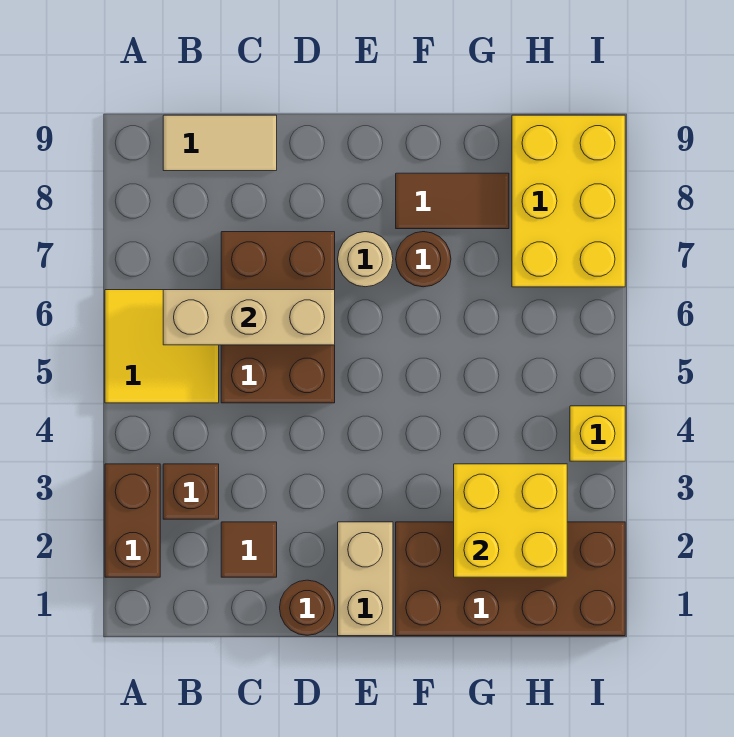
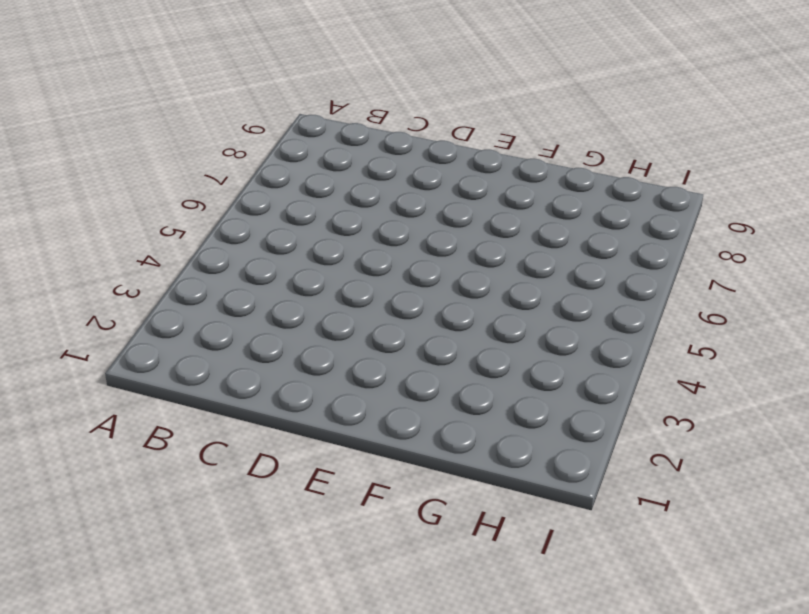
none -> brown brick A2:A3 level 1
none -> yellow tile A5:B6 level 1
none -> brown brick B3 level 1

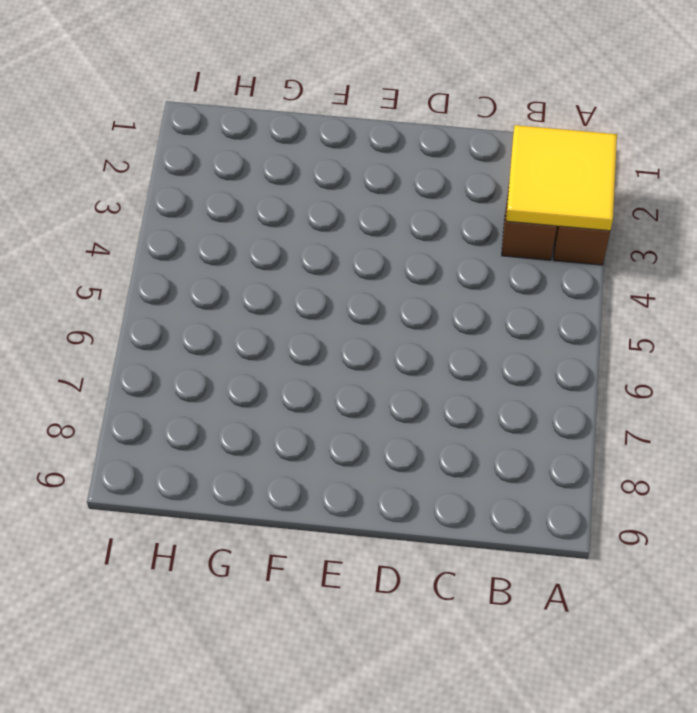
yellow tile A2:B3 level 2 -> yellow tile A5:B6 level 1
none -> tan tile B9:C9 level 1
none -> brown tile C2 level 1
none -> brown brick C5:D7 level 1

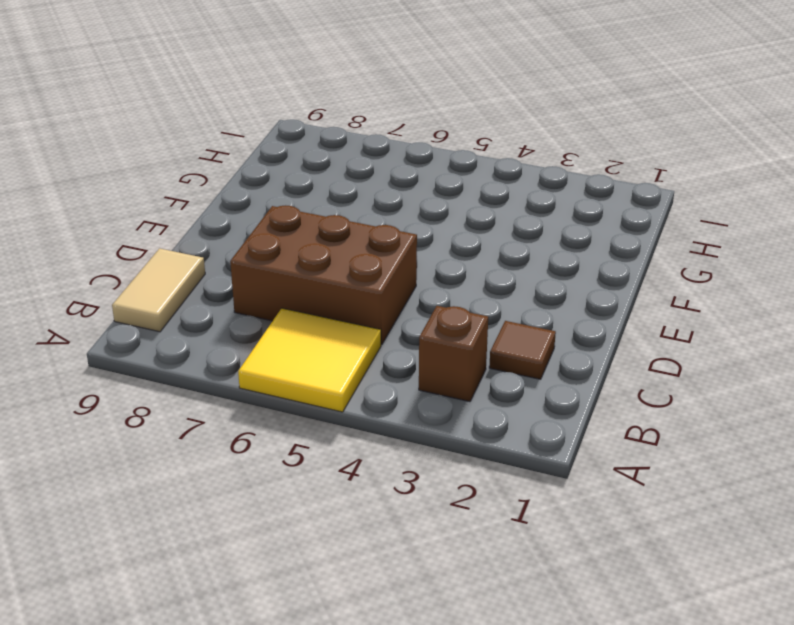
none -> brown brick A2:A3 level 1
none -> brown round brick D1 level 1
none -> tan brick E1:E2 level 1

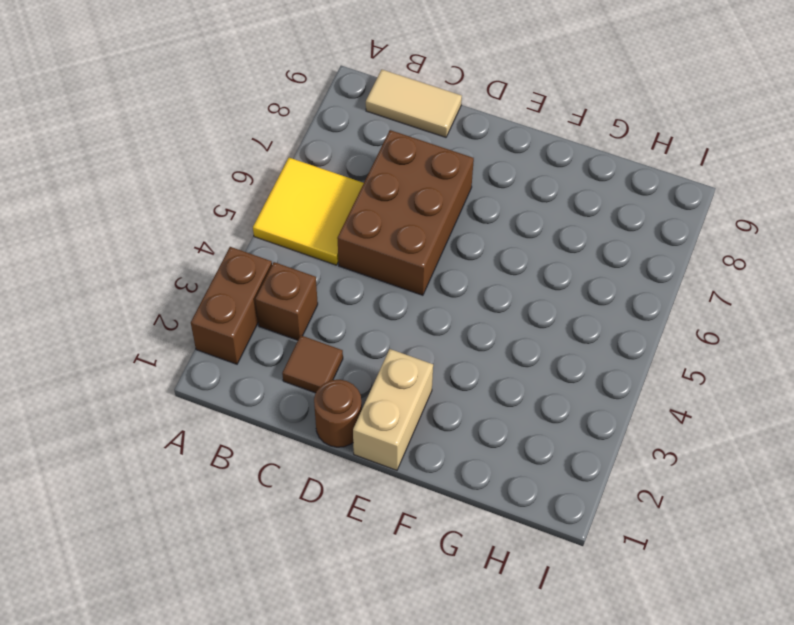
none -> tan round brick E7 level 1
none -> brown brick F1:I2 level 1
none -> brown round brick F7 level 1

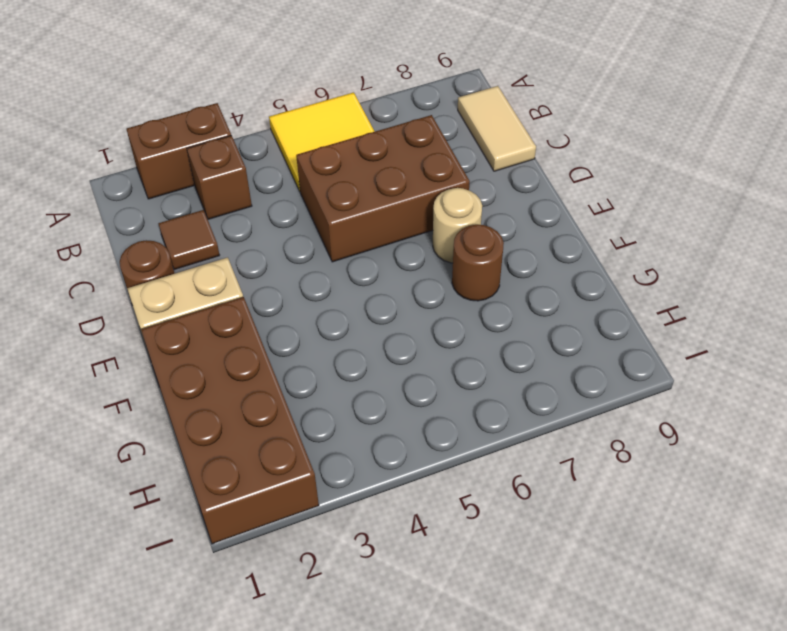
none -> brown tile F8:G8 level 1
none -> yellow brick H7:I9 level 1
none -> yellow brick I4 level 1

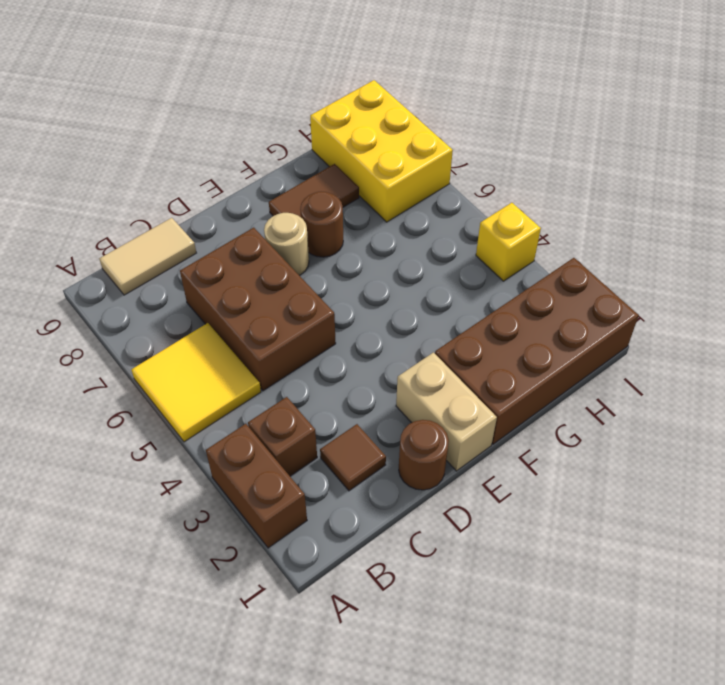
none -> tan brick B6:D6 level 2
none -> yellow brick G2:H3 level 2

